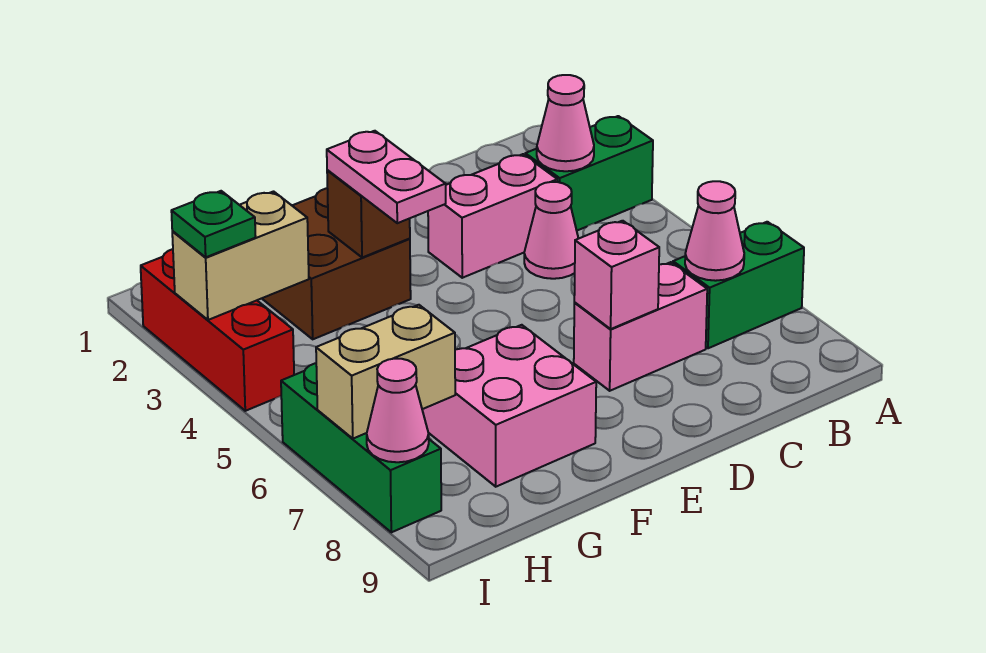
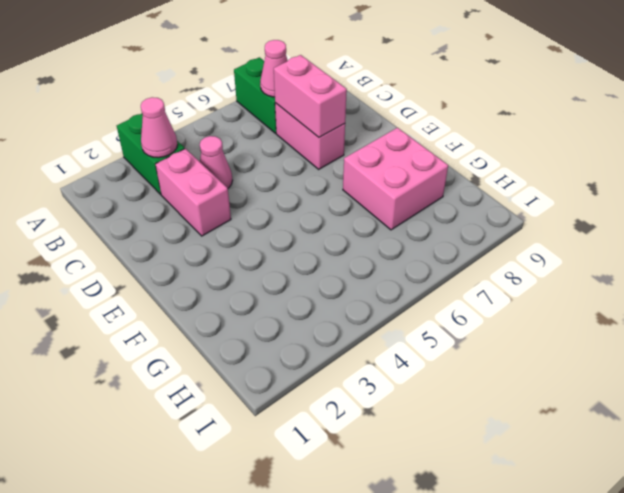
pink brick C7:D7 level 2 -> pink brick D7 level 2
none -> brown brick F2:G3 level 1
none -> red brick I2:I4 level 1
none -> green brick I6:I8 level 1

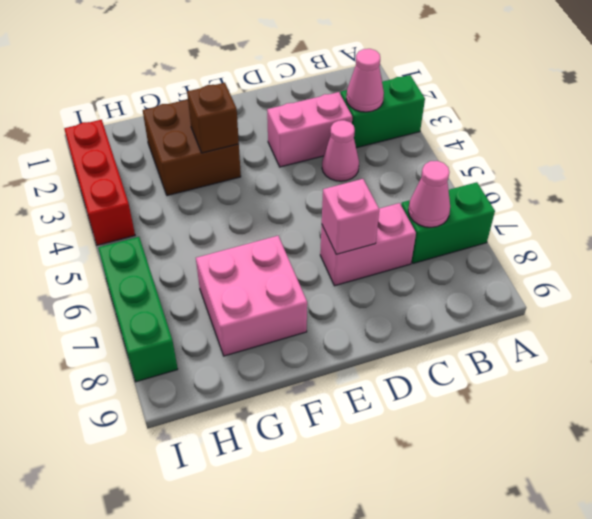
none -> tan brick H3:I3 level 2
none -> tan brick H7:I7 level 2
none -> pink cone I8 level 2

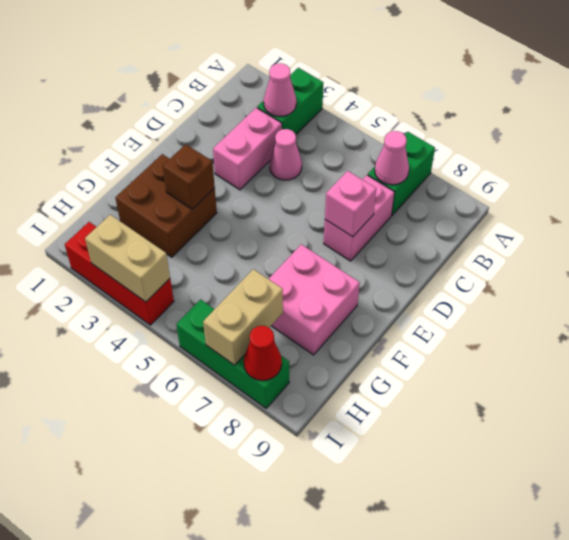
tan brick I3:I4 level 2 -> tan brick H3:I3 level 2
red cone I8 level 2 -> pink cone I8 level 2
none -> pink plate F3:F4 level 3
none -> green plate I3 level 3

